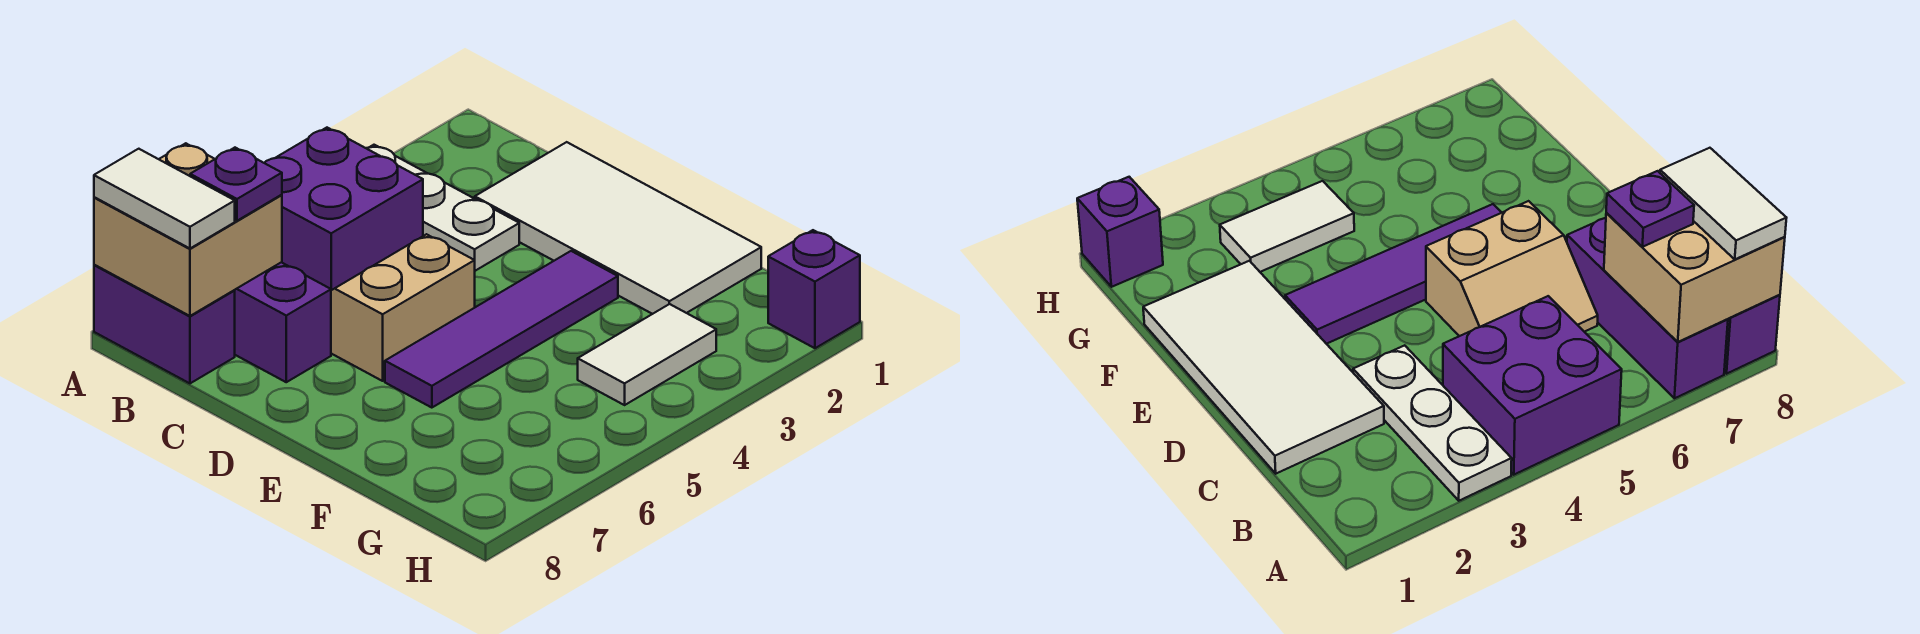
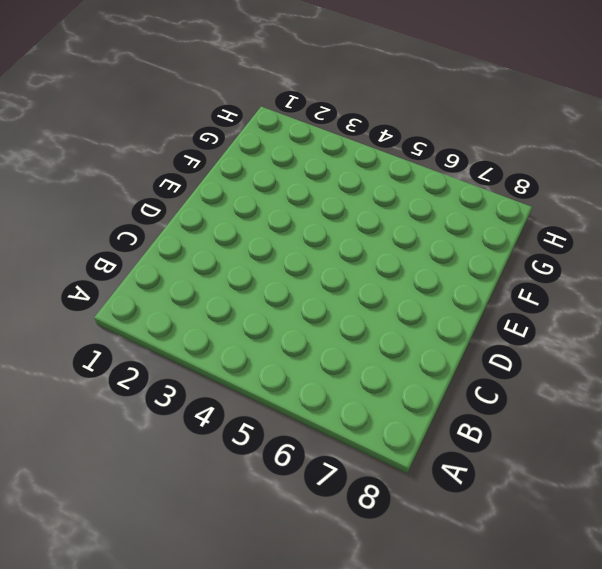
none -> white plate A3:C3 level 1
none -> purple brick A4:B5 level 1
none -> purple brick A7:C7 level 1

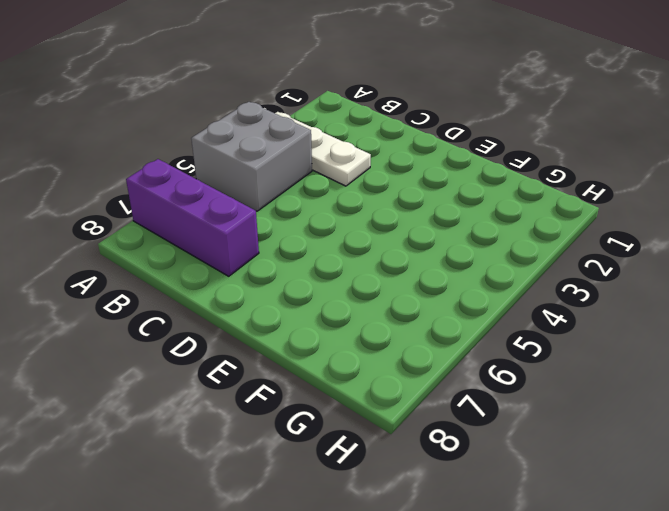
grey brick A4:B5 level 1 -> purple brick A4:B5 level 1
none -> purple brick A8:B8 level 1
none -> white tile C1:F2 level 1
none -> tan slope C5:D6 level 1 top D

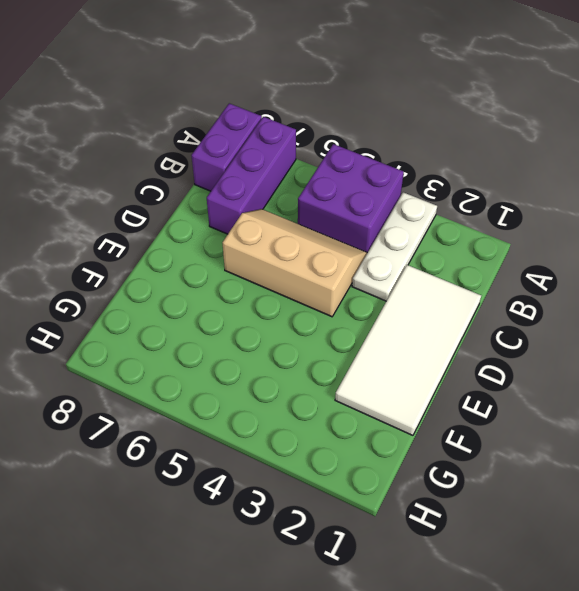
tan slope C4:D6 level 1 top D -> tan slope C5:D6 level 1 top D
none -> purple tile E3:E6 level 1
none -> white tile G3:G4 level 1
none -> purple brick H1 level 1

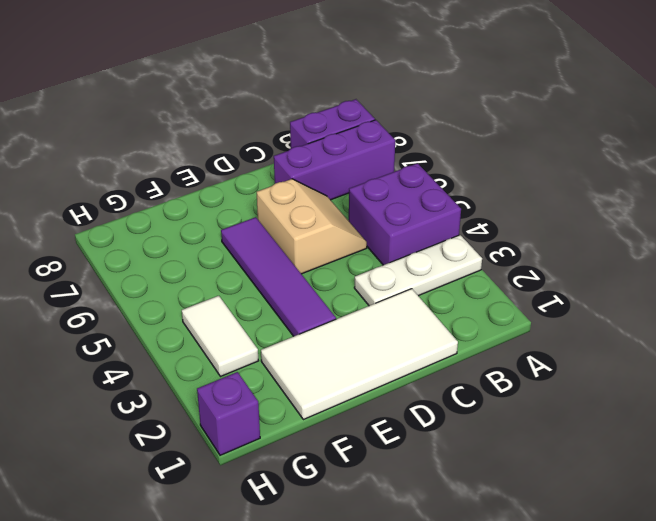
none -> tan brick A7:B8 level 2
none -> white tile A8:B8 level 3
none -> purple plate B7 level 3

